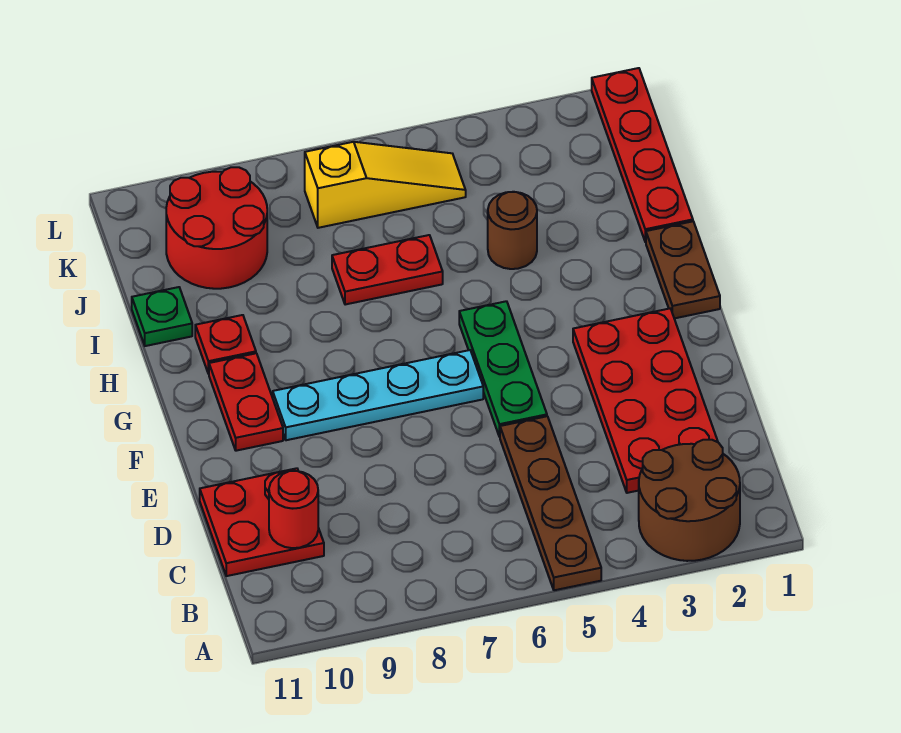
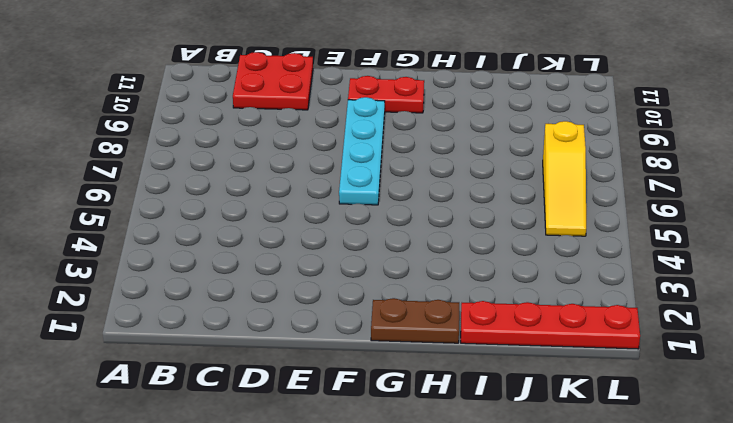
none -> brown round brick A2:B3 level 1
none -> brown plate A5:D5 level 1
none -> red plate C2:F3 level 1

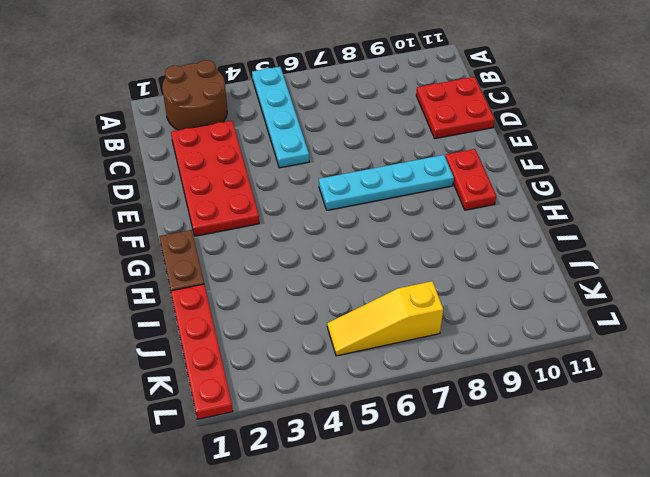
cyan plate A5:D5 level 1 -> brown plate A5:D5 level 1
none -> green plate E5:G5 level 1
none -> red plate H10 level 1
none -> brown round brick I4 level 1

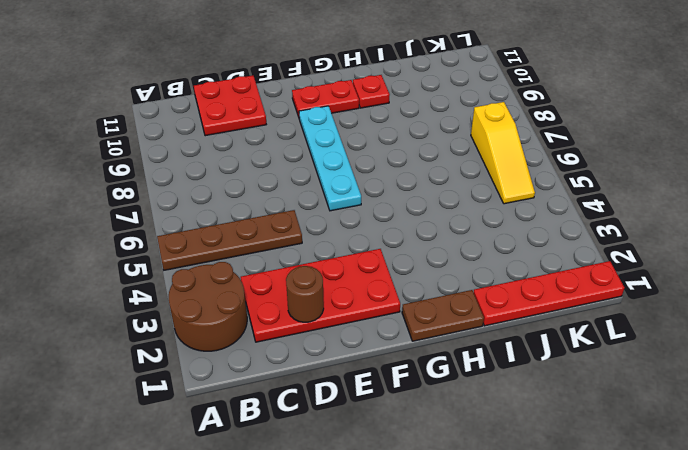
brown round brick D2 level 2 -> brown round brick I4 level 1
none -> green plate E5:G5 level 1
none -> red plate I6:I7 level 1
none -> green plate I11 level 1

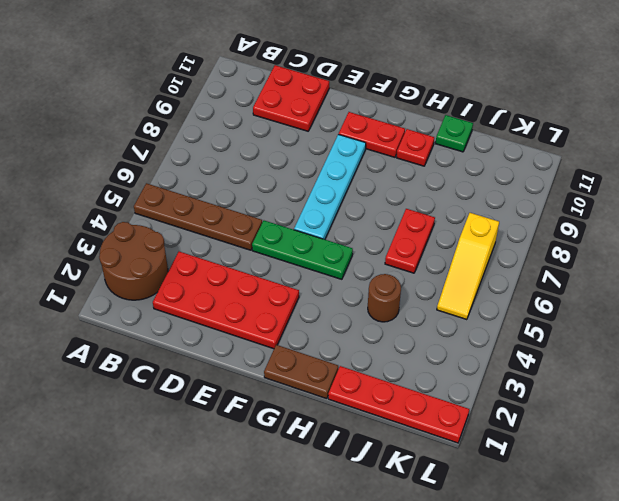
none -> red round brick J9:K10 level 1
none -> red round brick C10 level 2

